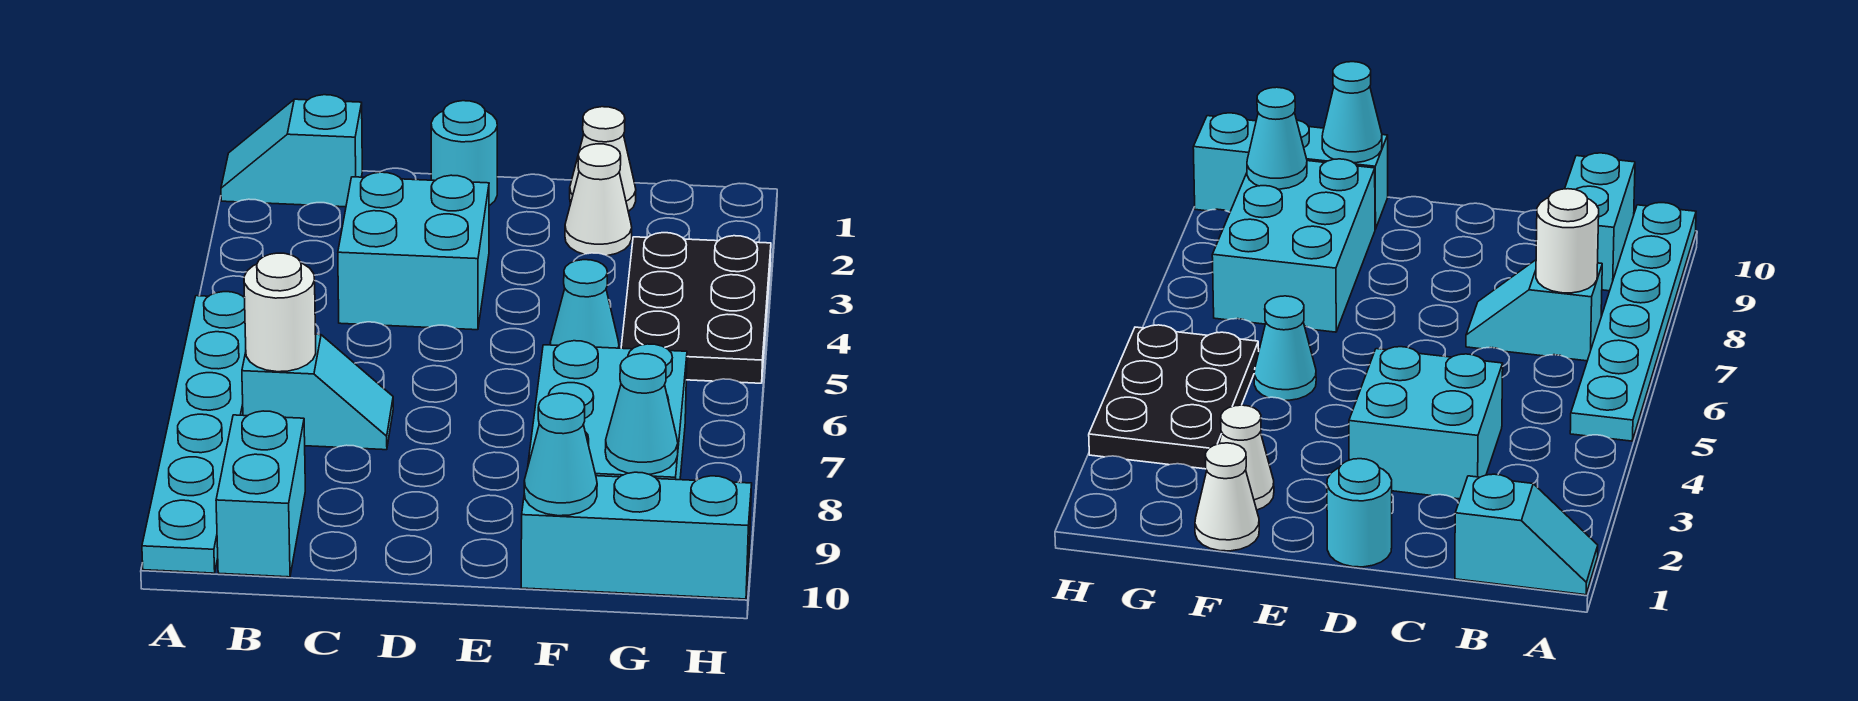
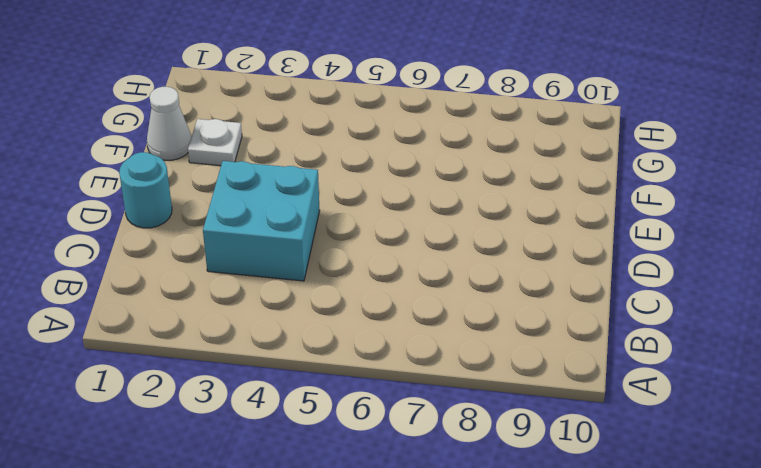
white plate F2 level 1 -> white cone F2 level 1
none -> cyan slope A1:B1 level 1 top B
none -> cyan plate A5:A10 level 1
none -> cyan slope B7:C7 level 1 top B

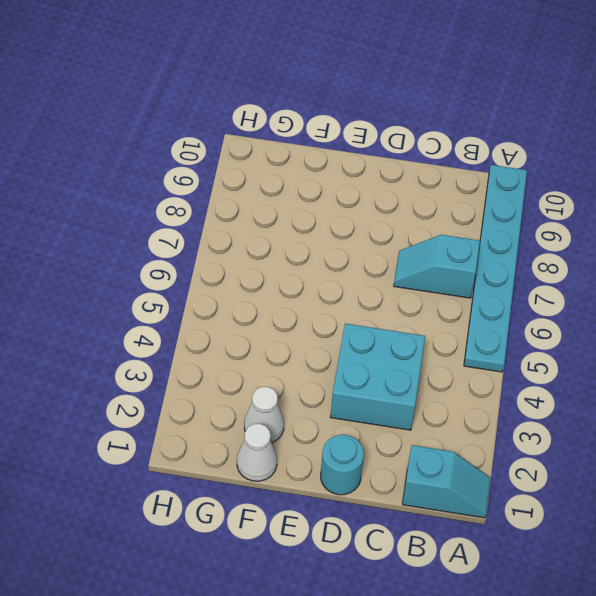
none -> cyan brick B9:B10 level 1
none -> cyan cone F5 level 1
none -> cyan brick F7:G9 level 1

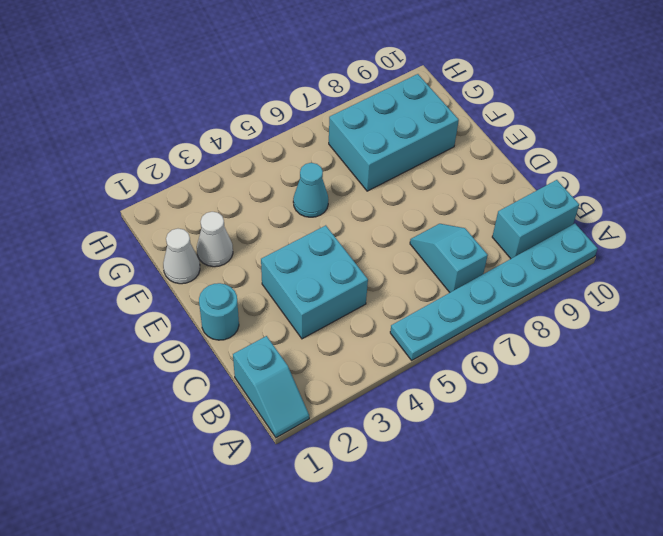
none -> cyan brick F10:H10 level 1
none -> black plate G3:H5 level 1
none -> white round brick B7 level 2

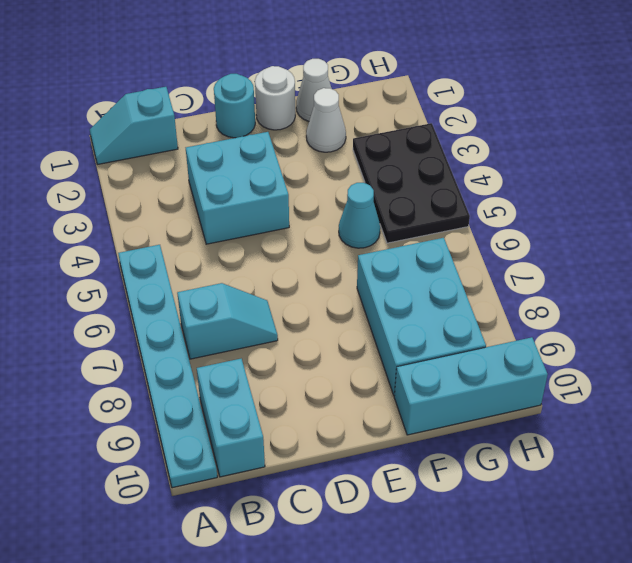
white round brick E1 level 1 -> white round brick B7 level 2
none -> cyan cone F10 level 2
none -> cyan cone G9 level 2

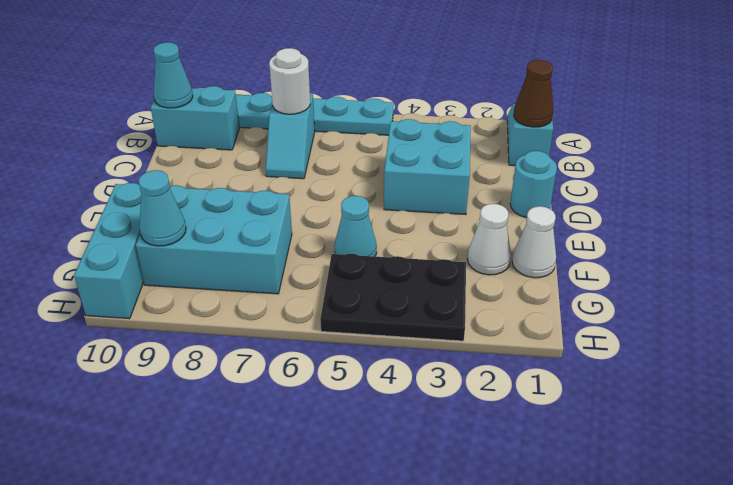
brown cone B1 level 2 -> none
cyan cone B10 level 2 -> cyan cone F10 level 2

